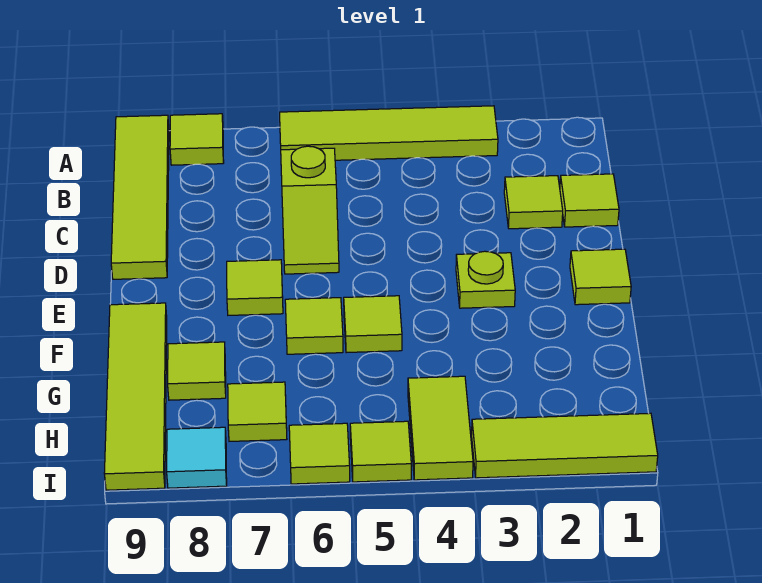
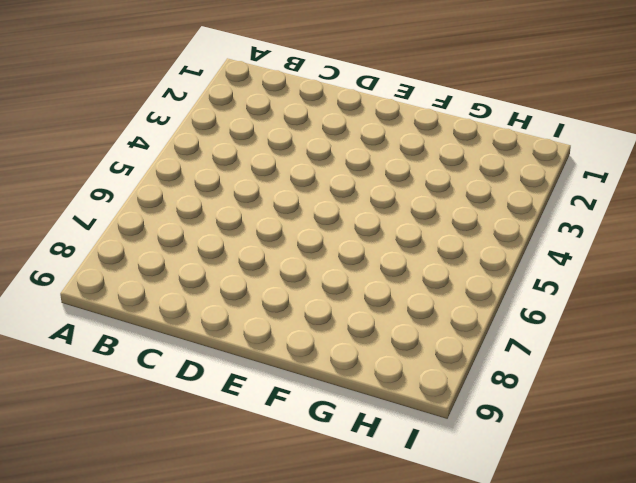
none -> lime tile A3:A6 level 1
none -> lime tile A8 level 1
none -> lime tile A9:D9 level 1

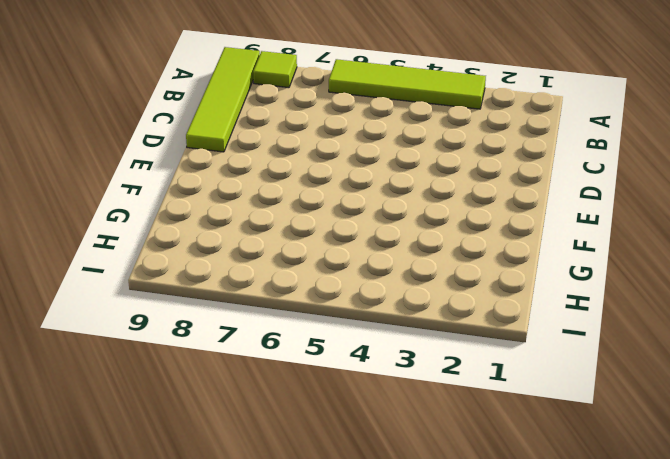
none -> lime tile C1 level 1
none -> lime tile C2 level 1
none -> lime slope C6:D6 level 1 top C

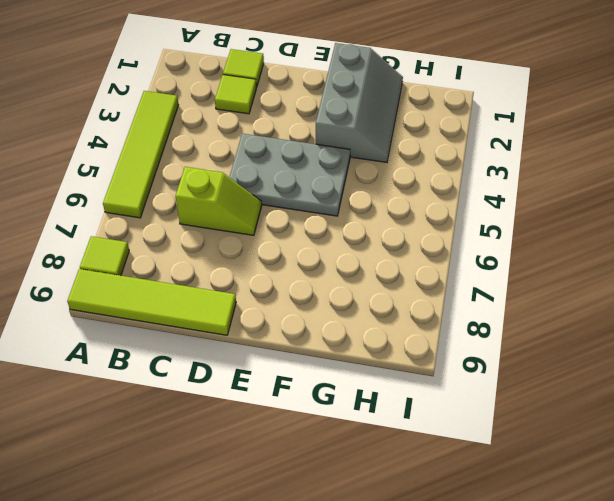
grey plate D4:F5 level 1 -> lime tile F5 level 1
grey slope F1:G3 level 1 top F -> none
none -> lime tile E1 level 1
none -> lime plate E3 level 1
none -> lime tile E7 level 1

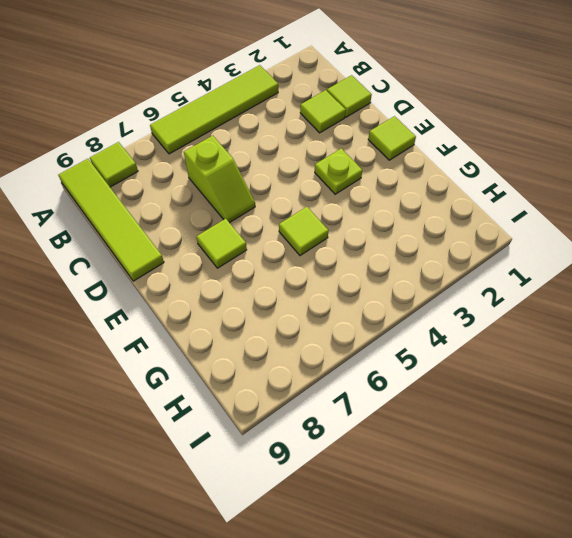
none -> lime tile F6 level 1
none -> lime tile F9:I9 level 1
none -> lime tile G8 level 1

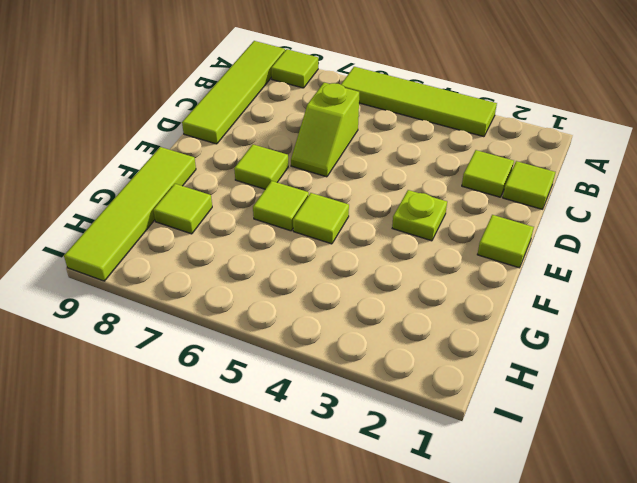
none -> lime tile H4:I4 level 1
none -> lime tile H7 level 1
none -> lime tile I1:I3 level 1

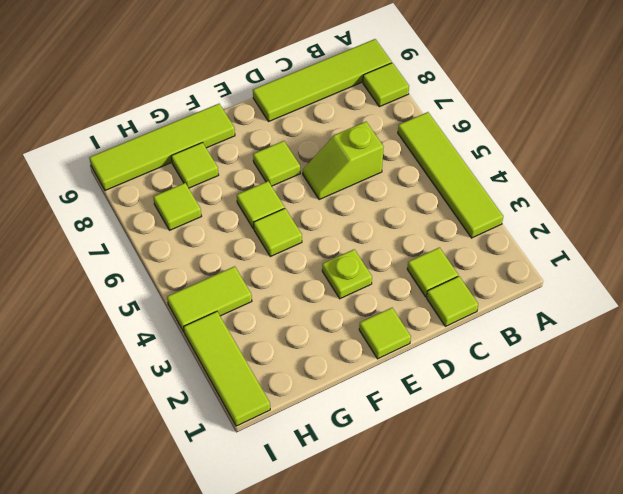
none -> lime tile I5 level 1
none -> lime tile I6 level 1
none -> cyan tile I8 level 1

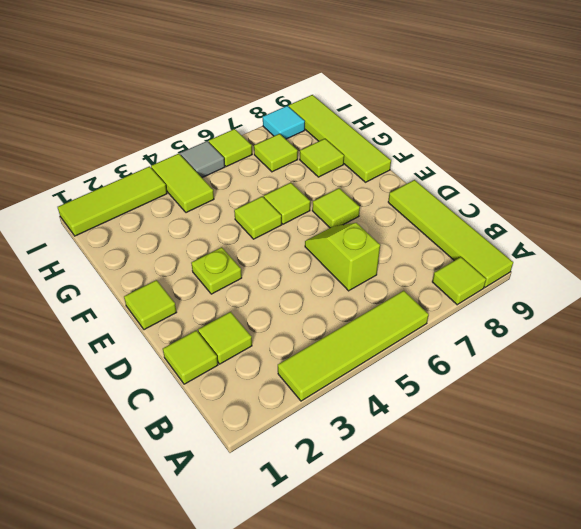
grey tile I5 level 1 -> lime tile I5 level 1

